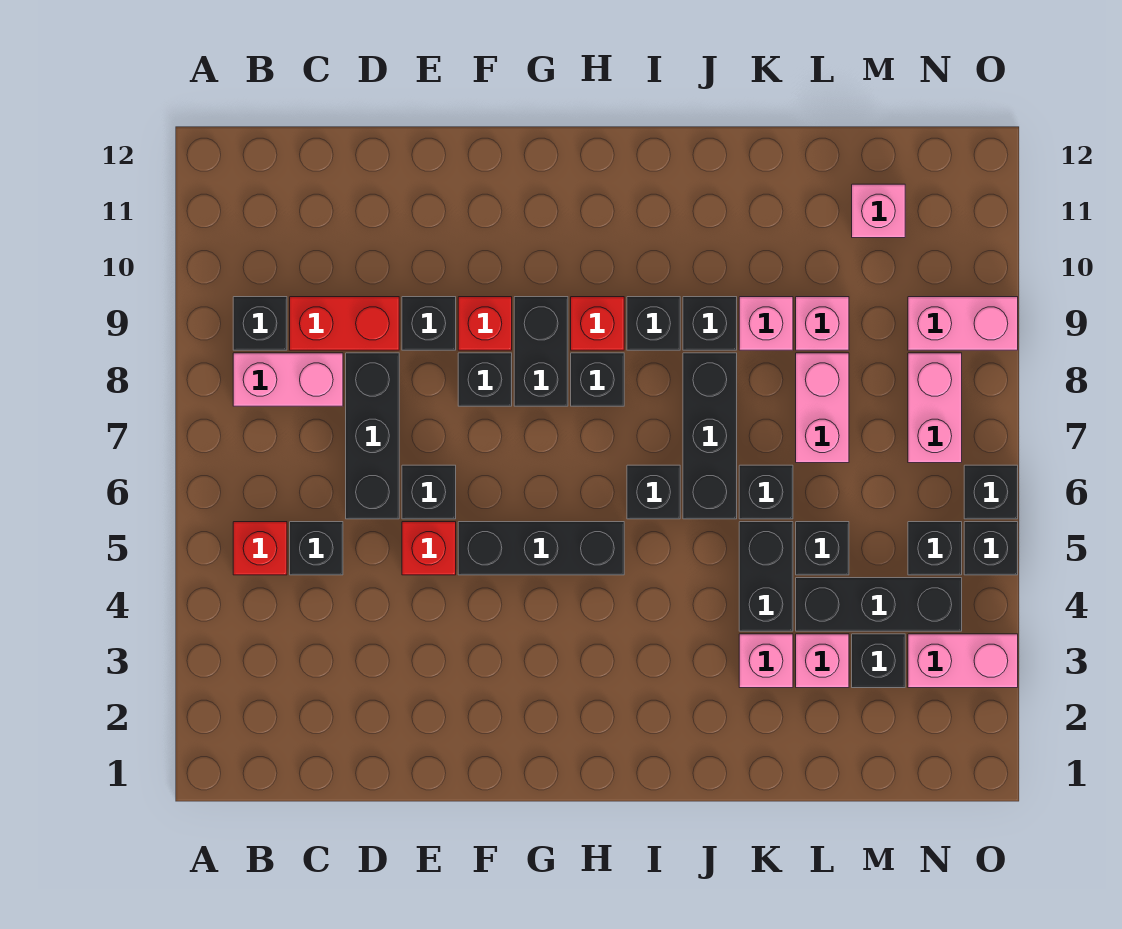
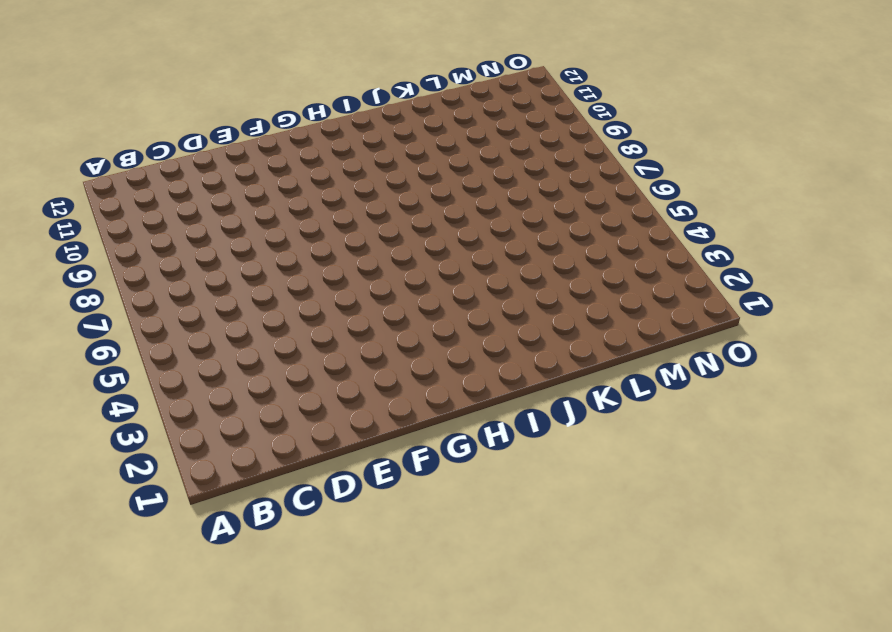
none -> red brick B5 level 1
none -> pink brick B8:C8 level 1
none -> black brick B9 level 1
none -> black brick C5 level 1

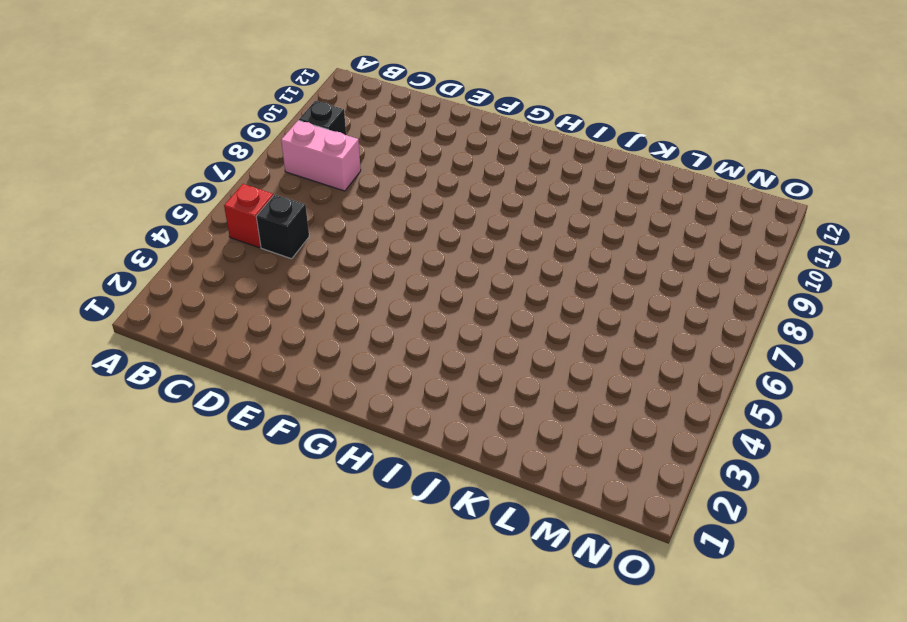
none -> red brick C9:D9 level 1
none -> black brick D6:D8 level 1
none -> red brick E5 level 1
none -> black brick E6 level 1

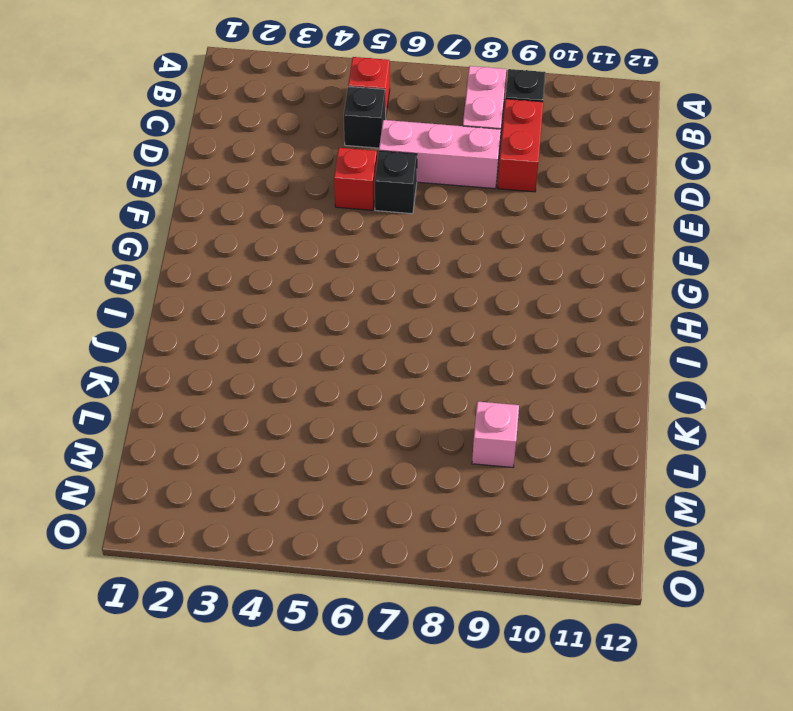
pink brick D6:D8 level 1 -> black brick D6:D8 level 1
none -> black brick E9 level 1
none -> black brick F5:H5 level 1
none -> black brick F8 level 1
none -> red brick F9 level 1

